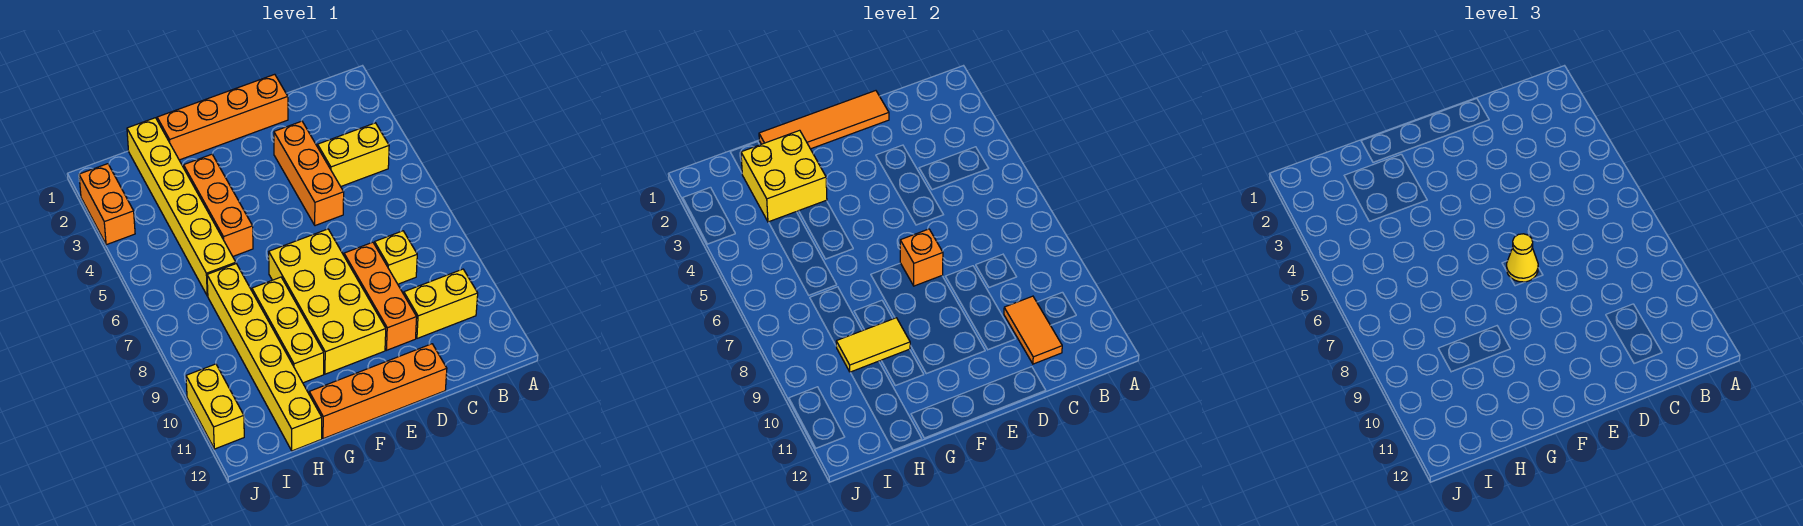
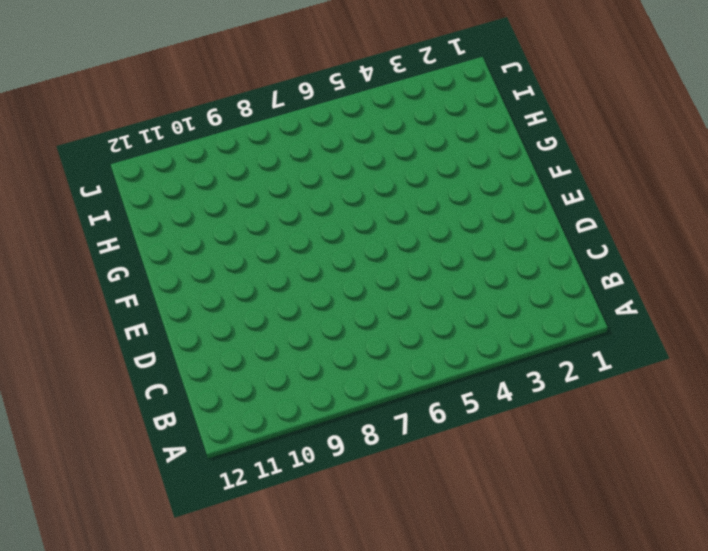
none -> yellow brick B4:C4 level 1
none -> yellow brick B10:C10 level 1
none -> yellow brick C8 level 1

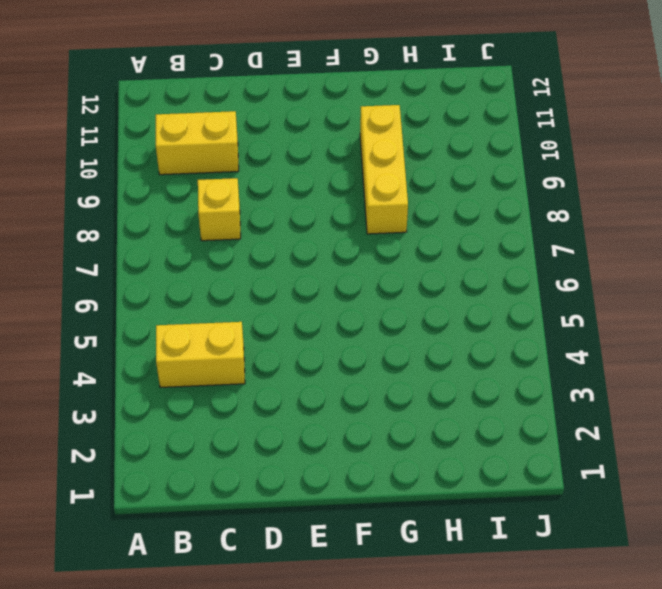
none -> orange brick D1:G1 level 1
none -> orange brick D3:D5 level 1
none -> orange brick D8:D10 level 1

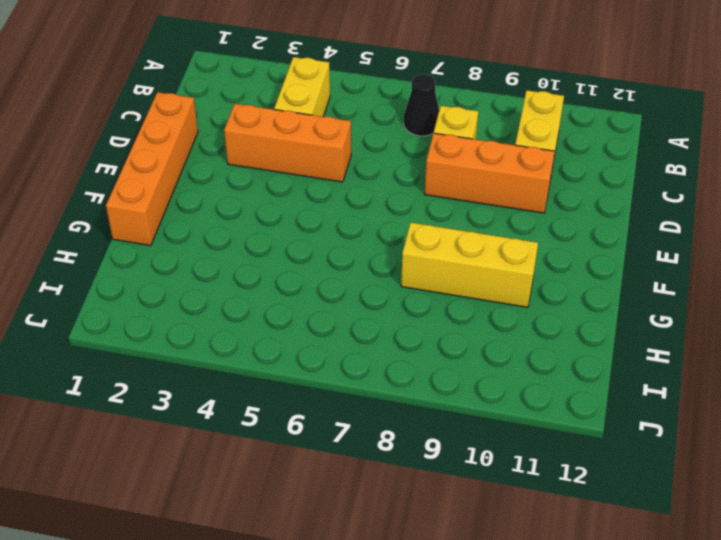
black cone B7 level 1 -> none
none -> orange brick D12:G12 level 1
none -> yellow brick E7:F10 level 1
none -> orange brick G3:G5 level 1

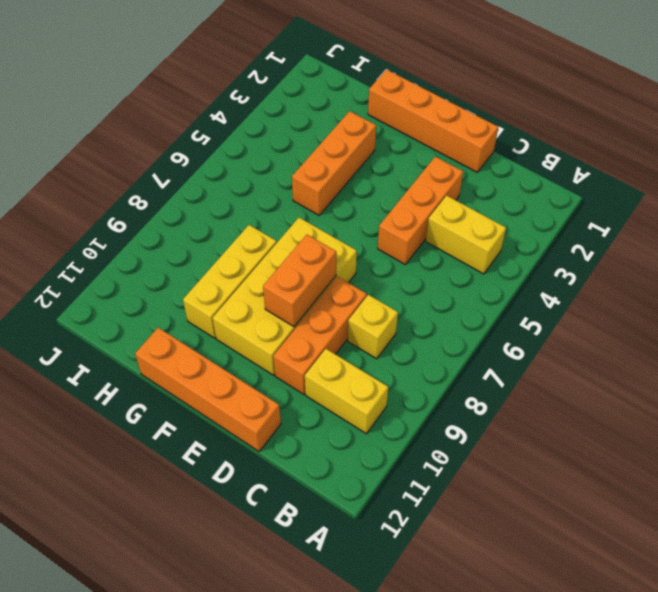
orange brick E8:E9 level 2 -> orange brick J2:J3 level 1
none -> yellow brick H1:H6 level 1
none -> yellow brick H7:H12 level 1
none -> yellow brick J10:J11 level 1

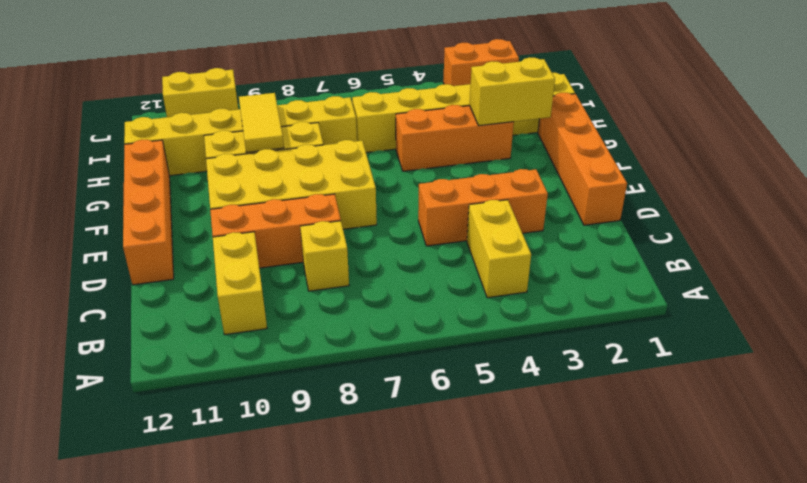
yellow brick G2:G3 level 2 -> yellow brick G2:H3 level 2
none -> orange tile C10:C11 level 2
none -> orange tile D1:G1 level 2
none -> orange brick E7 level 2

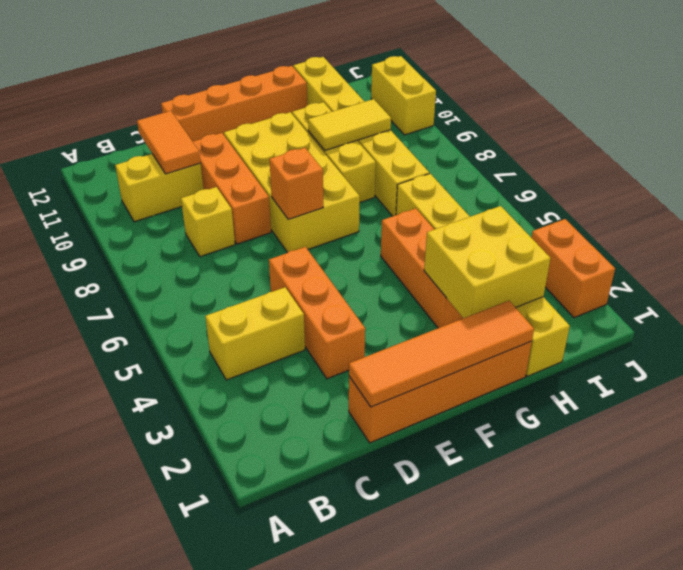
none -> yellow cone E7 level 3

